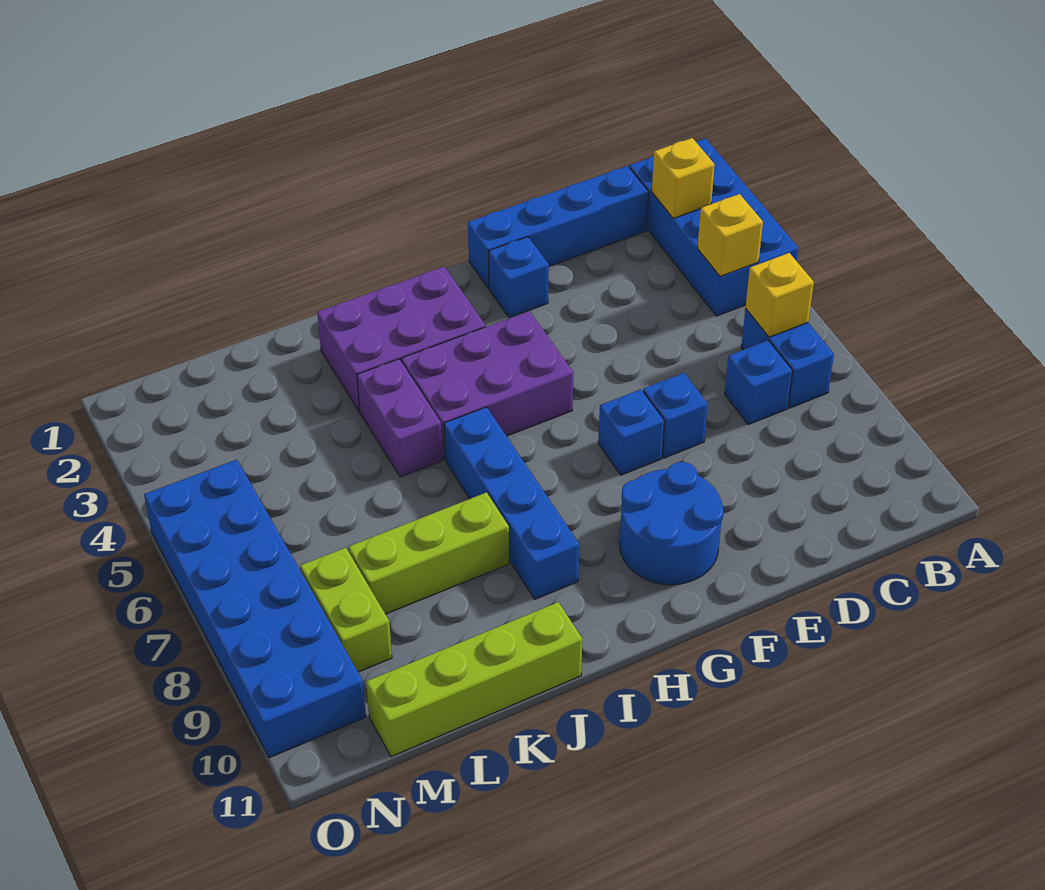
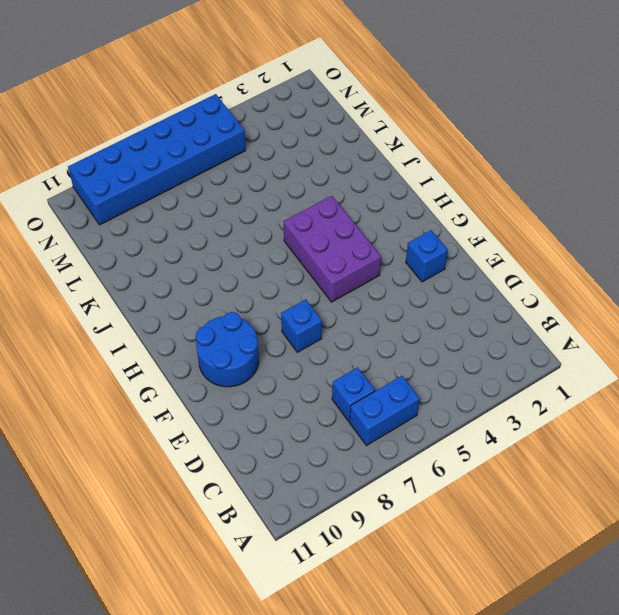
none -> blue brick A1:B4 level 1
none -> blue brick C1:F1 level 1
none -> blue brick E7 level 1

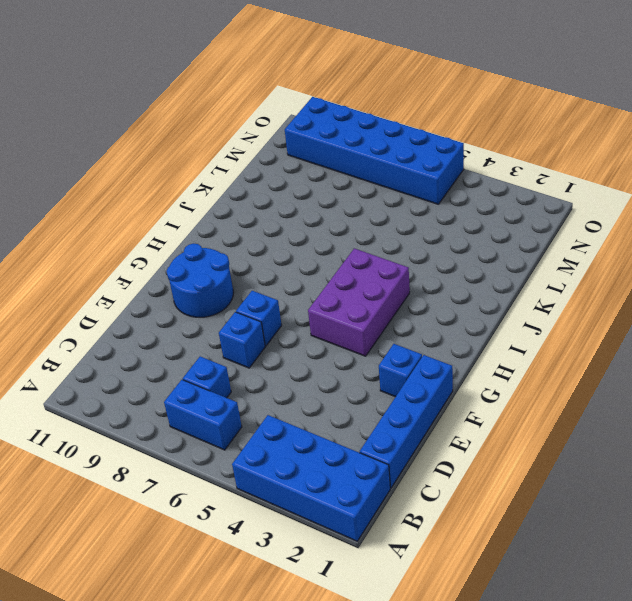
none -> purple brick H2:J3 level 1
none -> blue brick I6:I9 level 1
none -> purple brick J4:J5 level 1

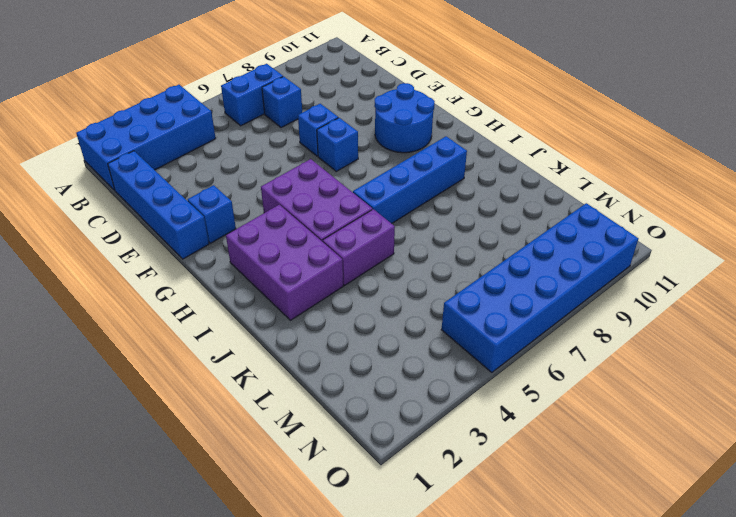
none -> lime brick J8:L8 level 1
none -> lime brick J11:M11 level 1
none -> lime brick M8:M9 level 1

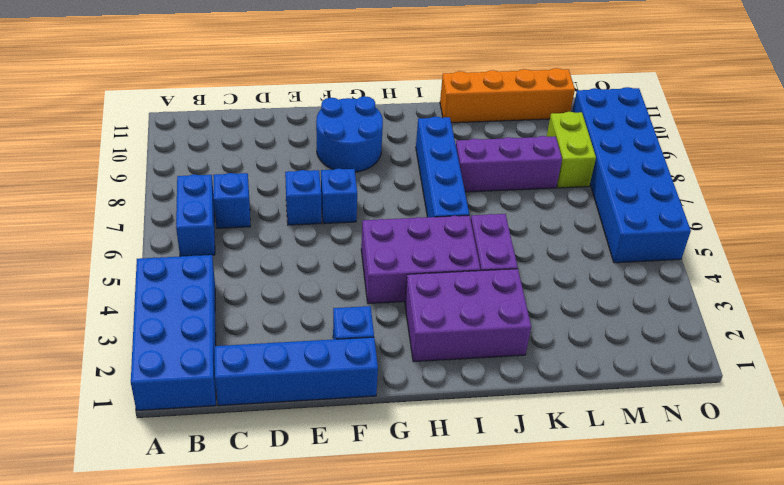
purple brick J8:L8 level 1 -> lime brick J8:L8 level 1
orange brick J11:M11 level 1 -> lime brick J11:M11 level 1
none -> yellow brick B2 level 2
none -> yellow brick B4 level 2
none -> yellow brick B6 level 2

